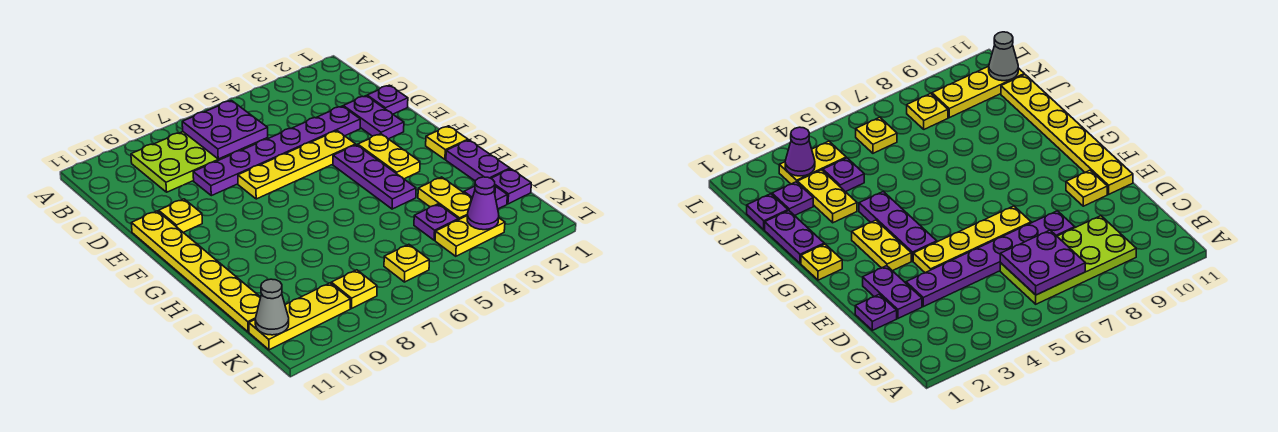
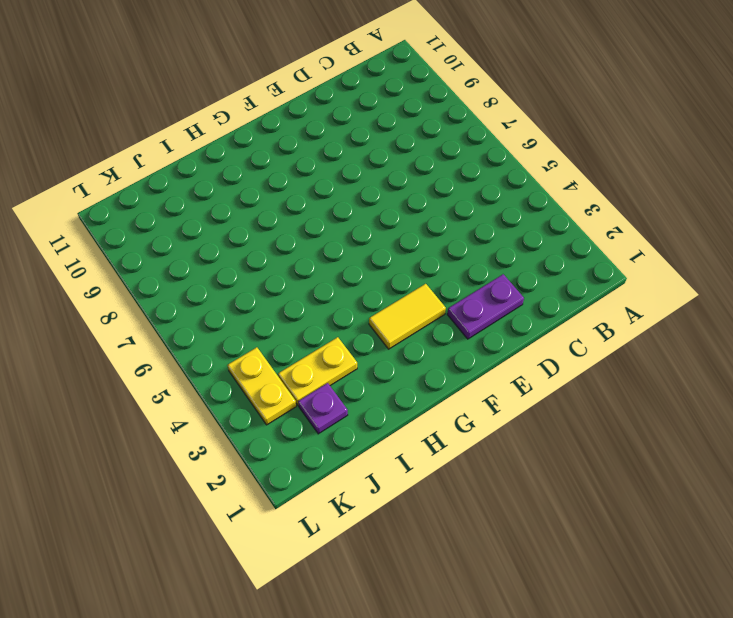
yellow tile F3:G3 level 1 -> yellow plate F3:G3 level 1
none -> lime plate B6:C9 level 1
none -> purple plate D1 level 1
none -> purple plate D3:D8 level 1

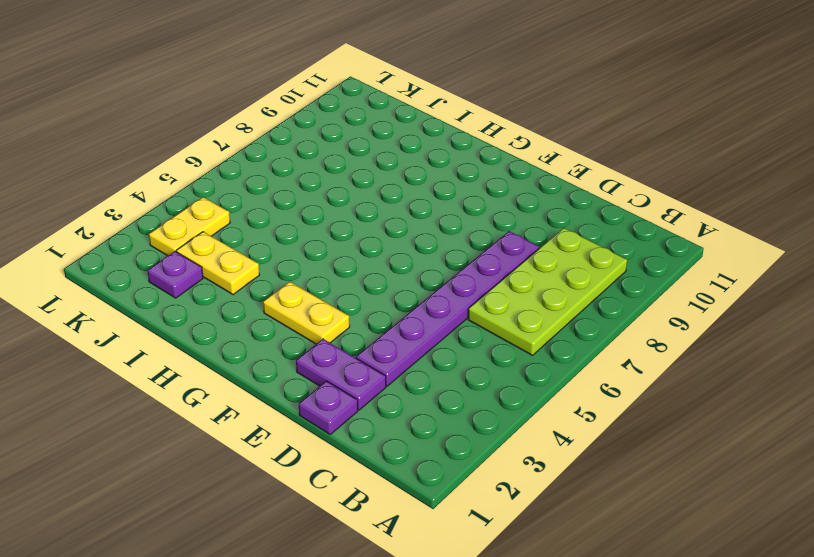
none -> yellow plate E4:E7 level 1
none -> yellow plate E10 level 1
none -> yellow plate E11:J11 level 1

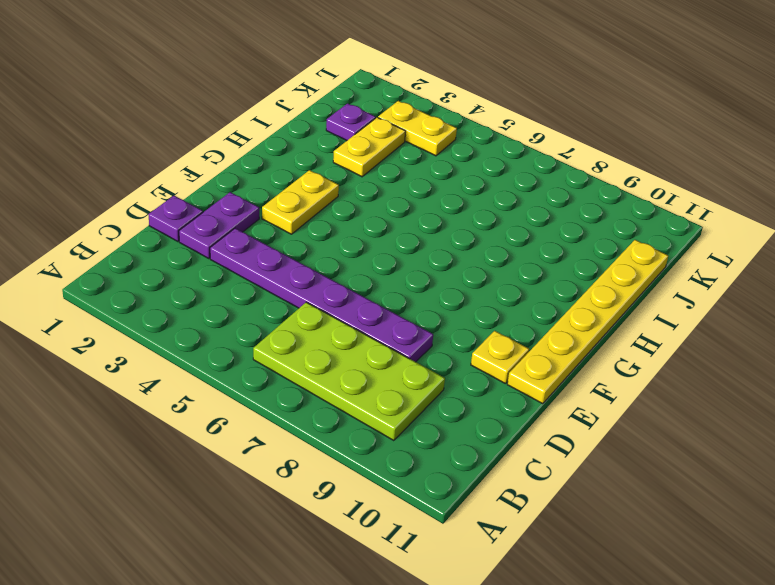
none -> yellow plate E4:E7 level 1
none -> purple plate F4:H4 level 1
none -> yellow plate G1 level 1

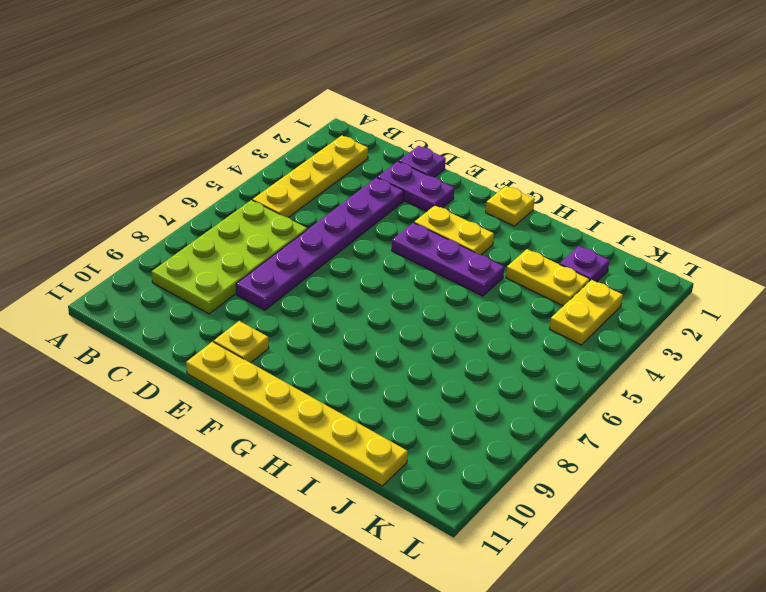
yellow plate B2:B5 level 1 -> yellow plate E4:E7 level 1
none -> purple plate H1:I1 level 1
none -> purple plate J1 level 1
none -> purple plate J4 level 1

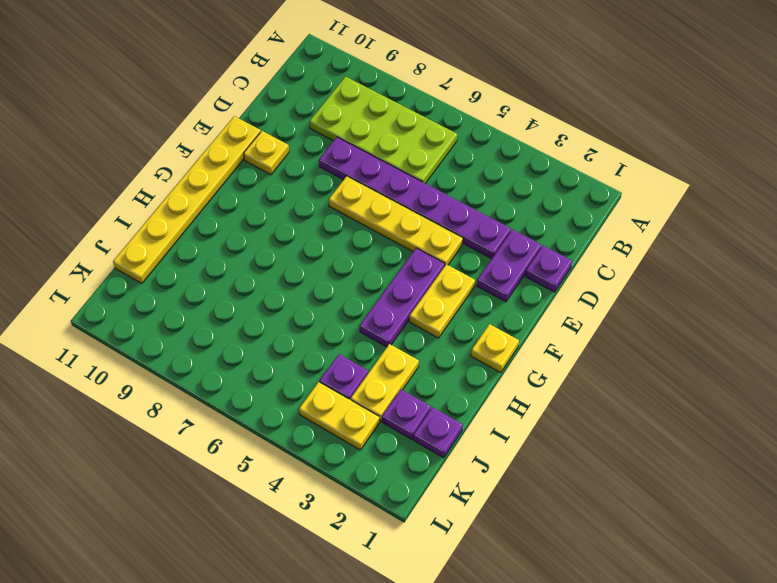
none -> purple plate H1:I1 level 1
none -> yellow plate K6 level 1
none -> yellow plate K8 level 1

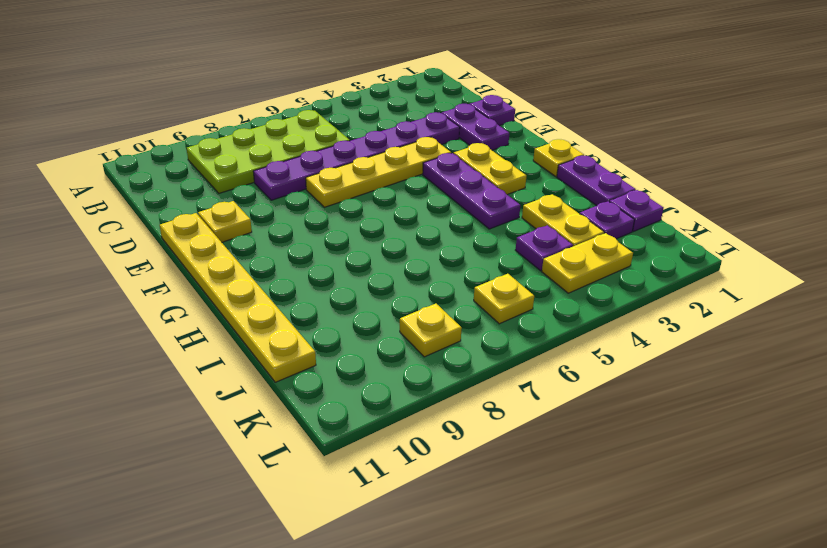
none -> yellow plate K9:K11 level 1
none -> purple plate B6:C7 level 2
none -> purple cone K3 level 2

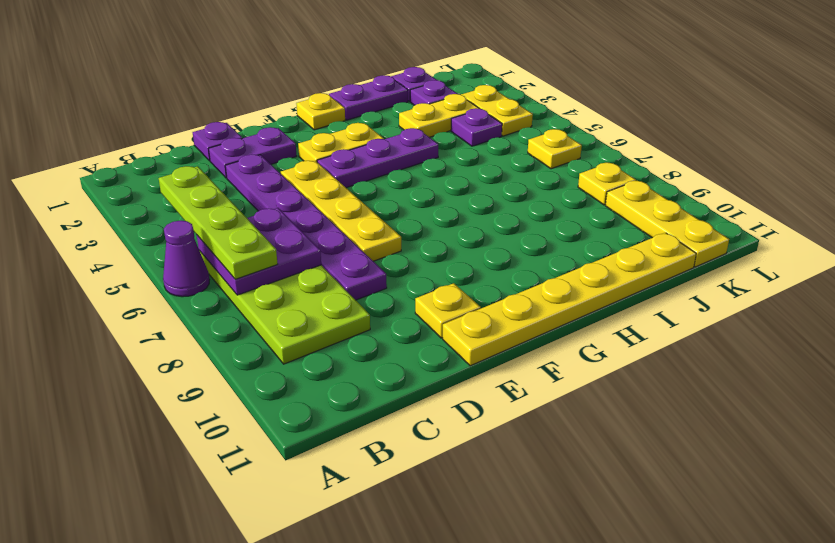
purple cone A6 level 1 -> purple cone K3 level 2
lime plate B4:B7 level 3 -> none
none -> grey cone K11 level 2

